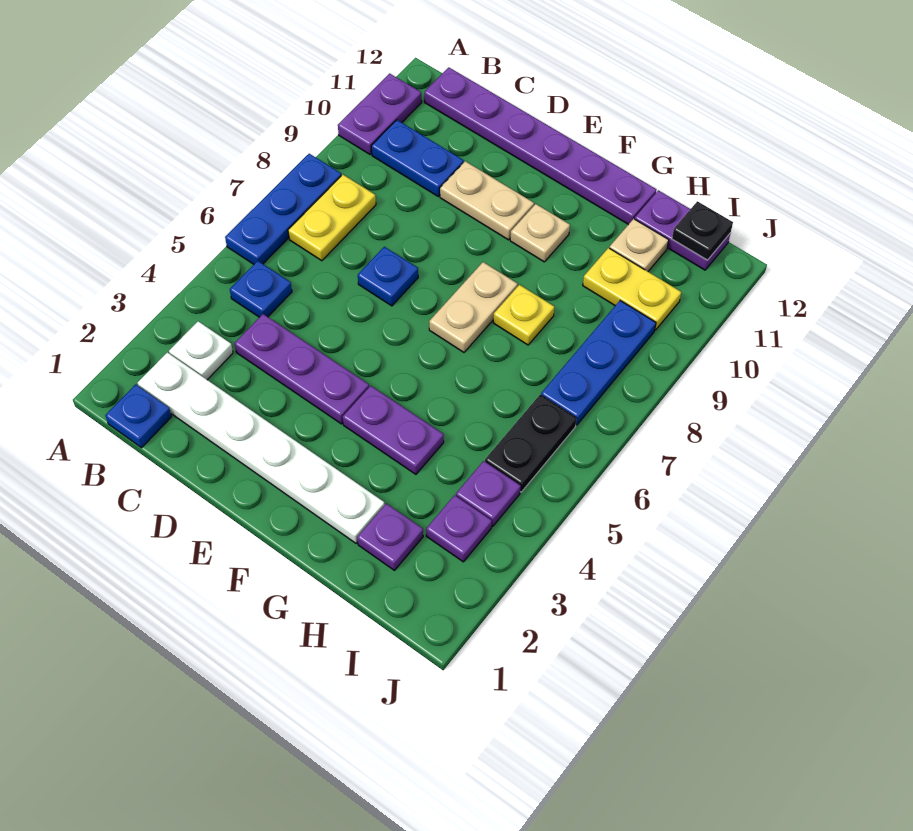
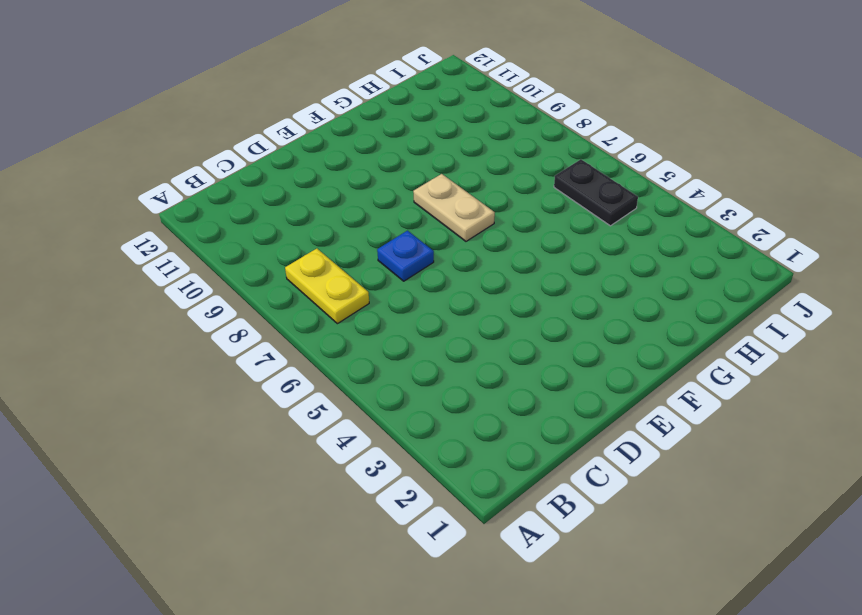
none -> blue plate A6:A8 level 1
none -> purple plate A10:A11 level 1
none -> blue plate B1 level 1

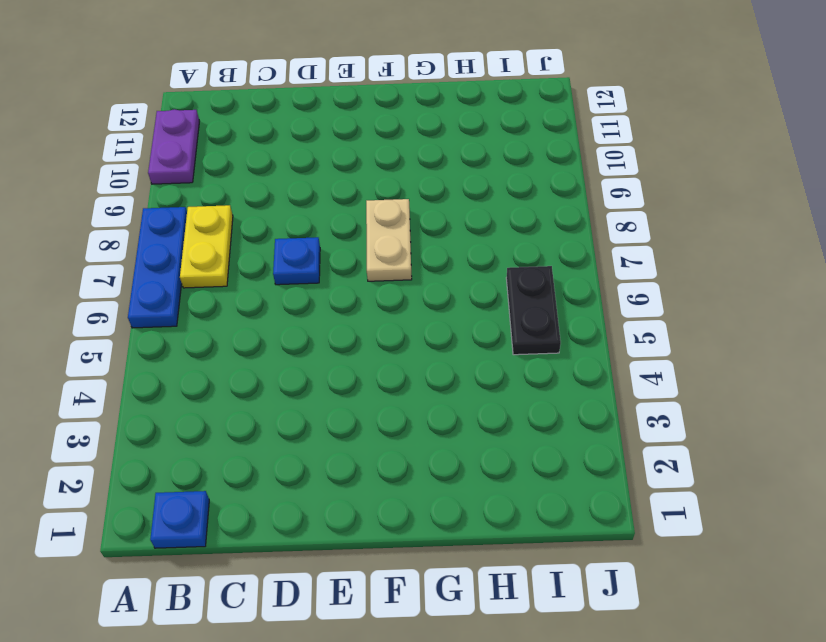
none -> white plate B2:G2 level 1
none -> white plate B3 level 1
none -> blue plate B5 level 1

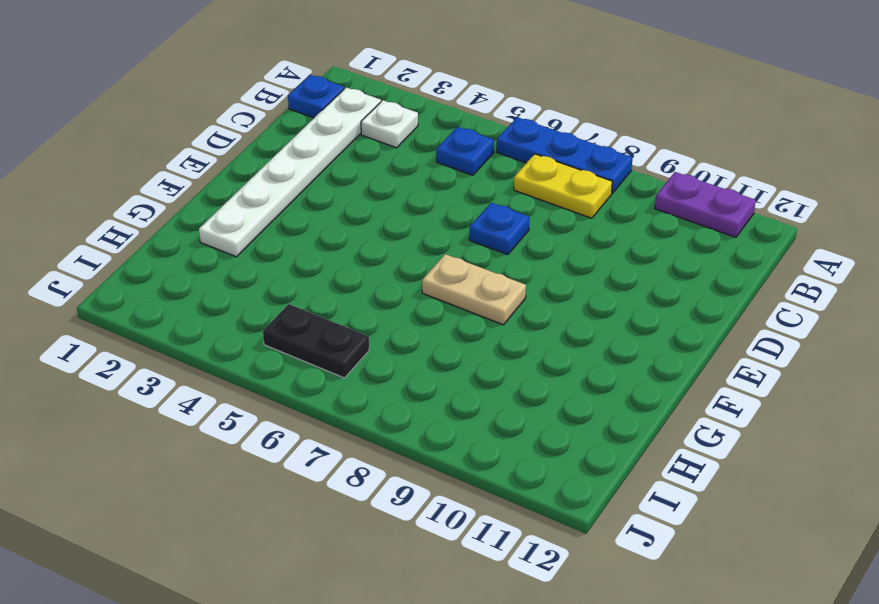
none -> blue plate B10:C10 level 1
none -> purple plate B12:G12 level 1
none -> purple plate C4:E4 level 1

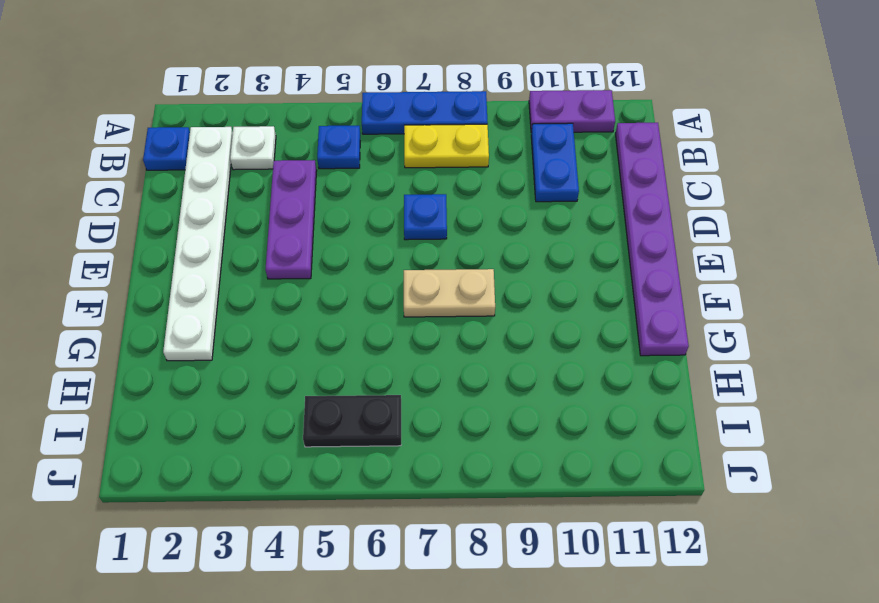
none -> tan plate D10:E10 level 1
none -> purple plate F4:G4 level 1
none -> tan plate F10 level 1

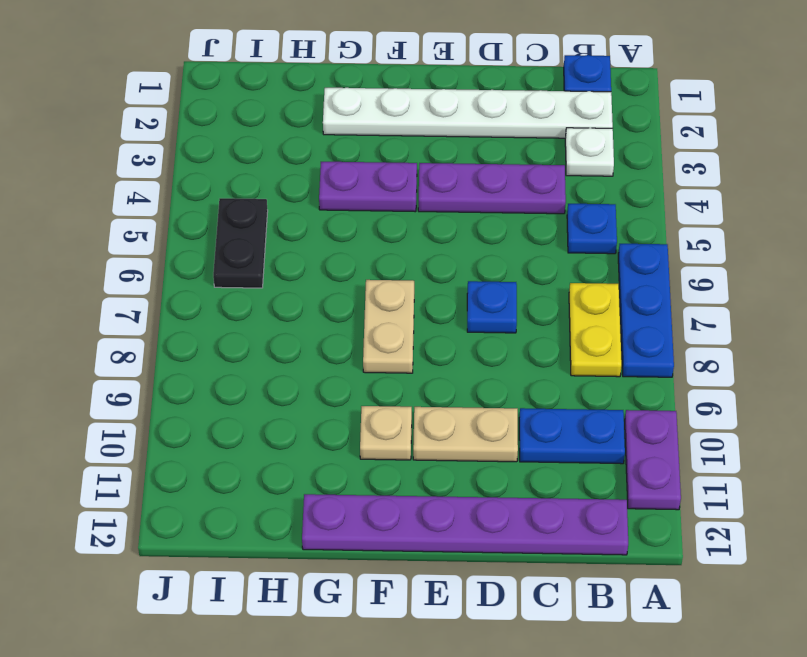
none -> yellow plate G8 level 1
none -> purple plate H2 level 1
none -> yellow plate H10:I10 level 1

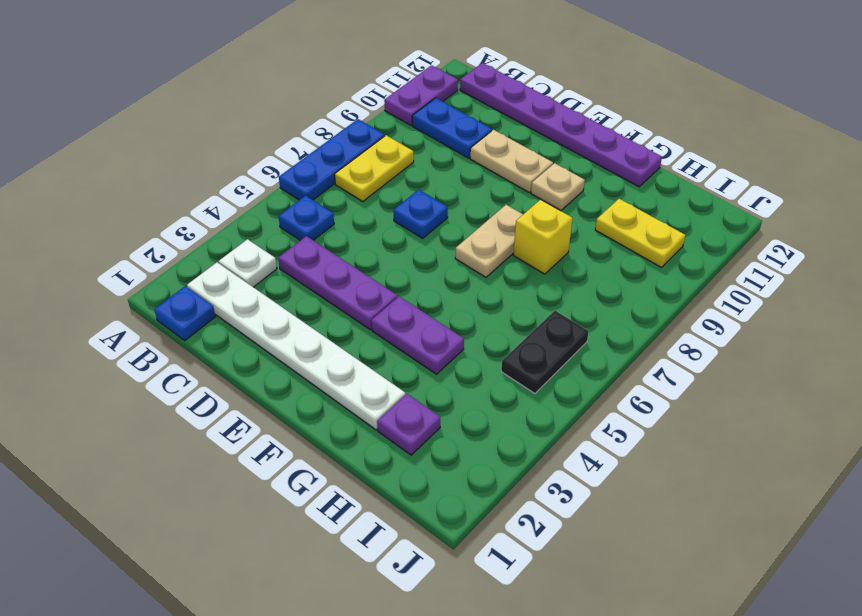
yellow brick G8 level 1 -> yellow plate G8 level 1
none -> tan plate H11 level 1
none -> purple plate H12:I12 level 1
none -> purple plate I3 level 1

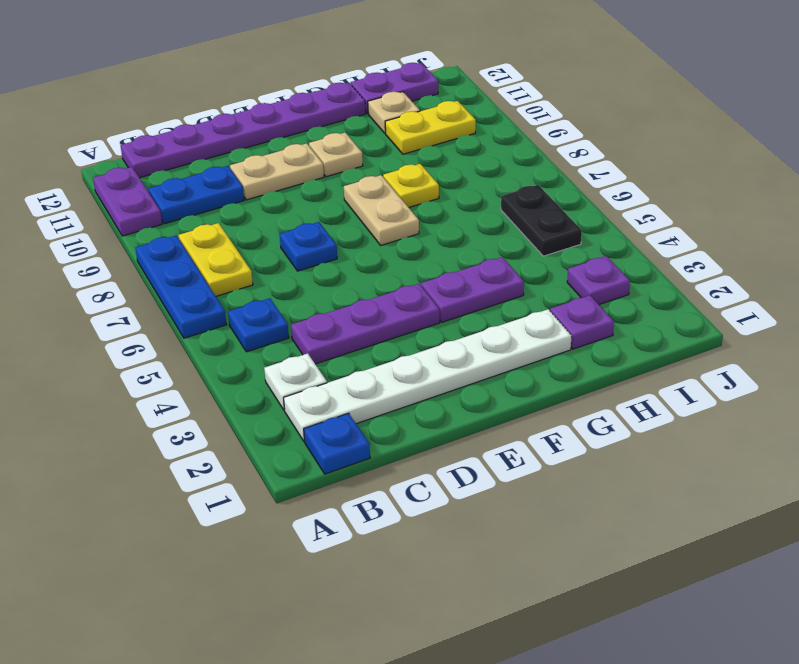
none -> purple plate I4 level 1
none -> blue plate I7:I9 level 1
none -> black plate I12 level 2

